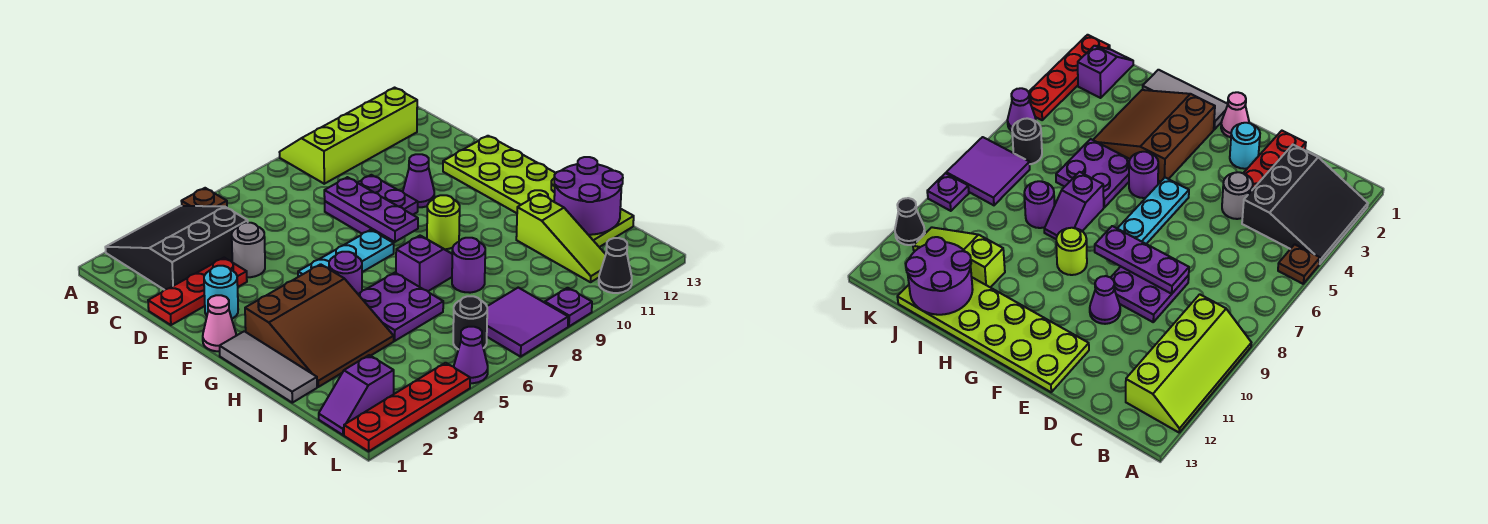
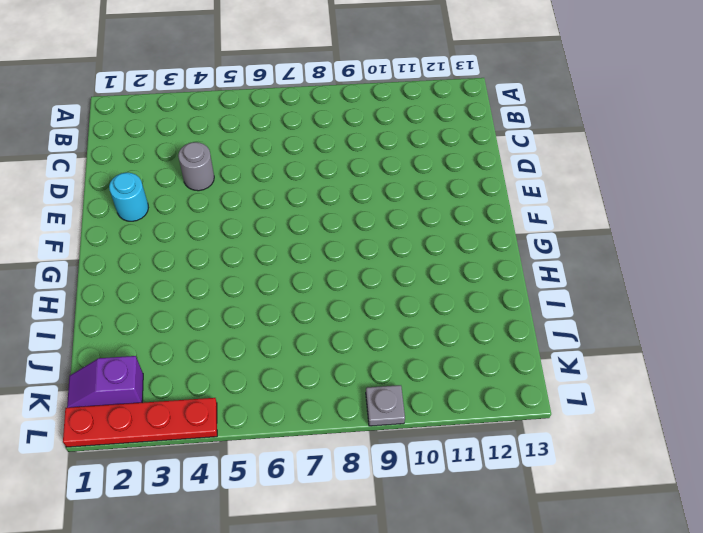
grey plate L9 level 1 -> purple plate L9 level 1
none -> black slope A2:C4 level 1 top C
none -> brown plate A5 level 1
none -> lime slope A9:B12 level 1 top B

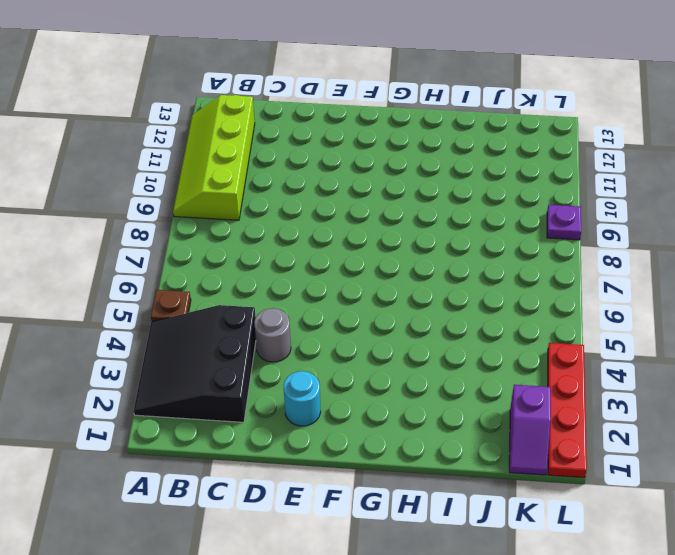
none -> red plate D1:D3 level 1
none -> purple plate D8:E9 level 1
none -> purple cone E10 level 1

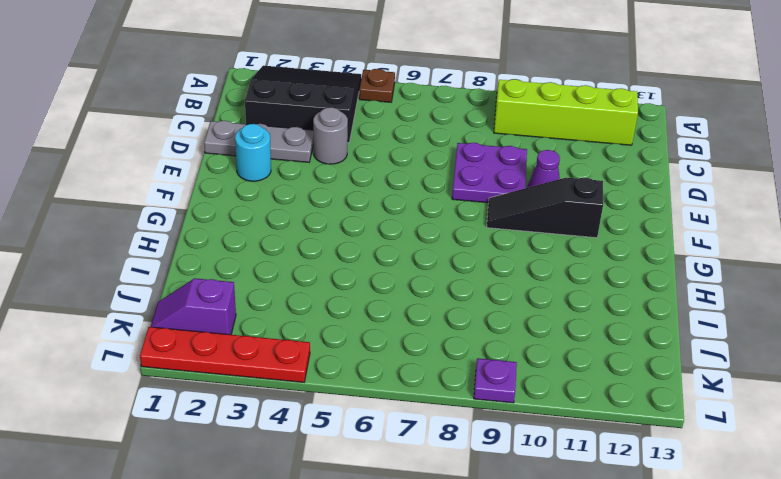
grey plate D1:D3 level 1 -> red plate D1:D3 level 1
black slope F9:F11 level 1 top 11 -> none
none -> lime plate E12:J13 level 1
none -> pink cone F1 level 1
none -> cyan plate F5:F7 level 1

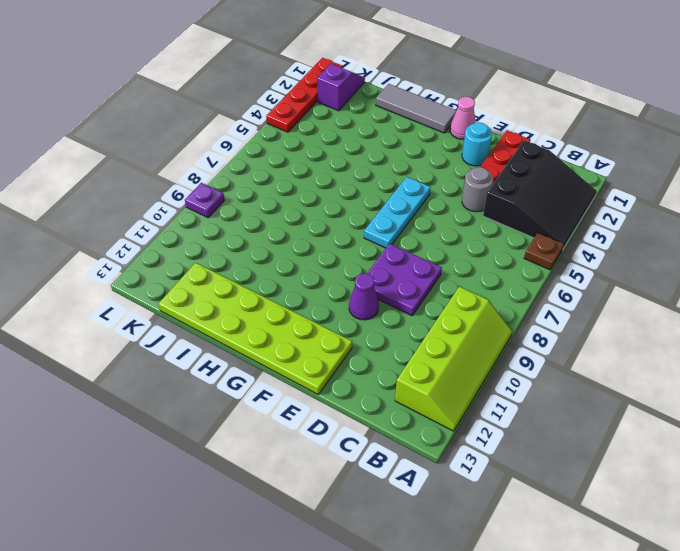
none -> brown slope G2:I4 level 1 top G
none -> purple round brick G5 level 1
none -> lime round brick G9 level 1

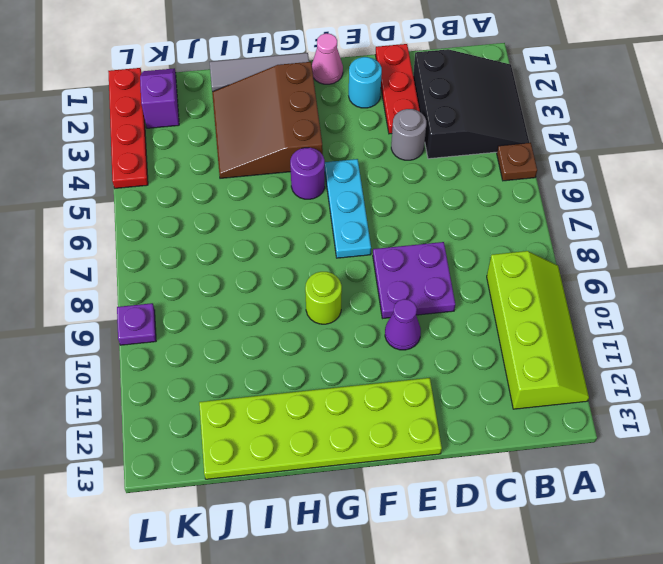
none -> purple plate H5:I6 level 1
none -> purple slope H7:H8 level 1 top 7
none -> purple round brick I8 level 1

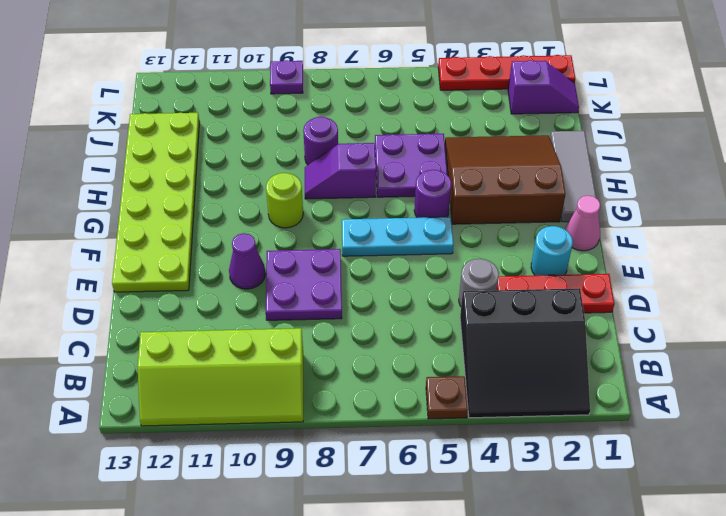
none -> lime slope I11:K11 level 1 top I
none -> black round brick K6 level 1
none -> purple tile K7:L8 level 1

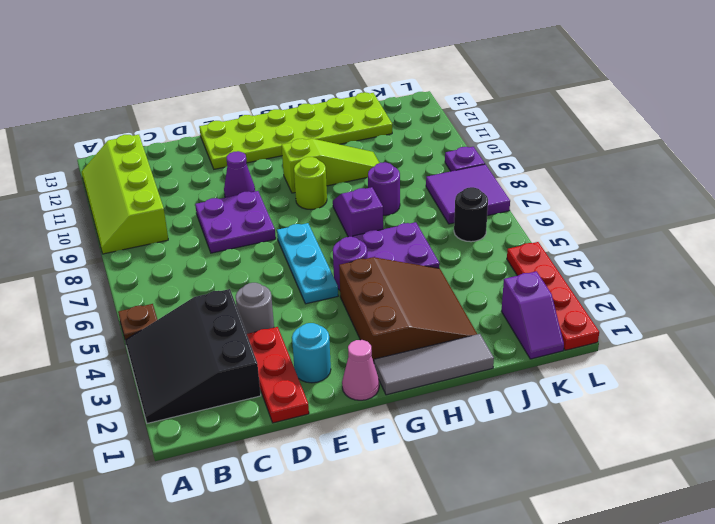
lime slope G10:I10 level 1 top G -> lime slope I11:K11 level 1 top I
none -> purple cone L5 level 1
none -> black cone L11 level 1
none -> purple plate D8:F8 level 2

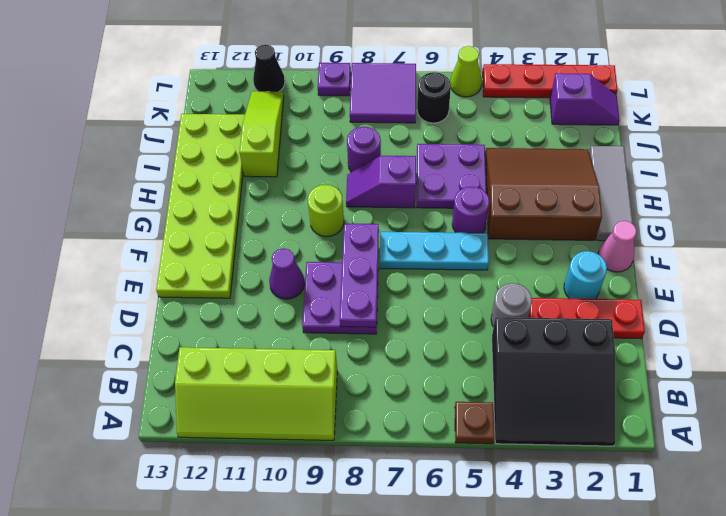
lime cone L5 level 1 -> purple cone L5 level 1
none -> purple round brick I12:J13 level 2

